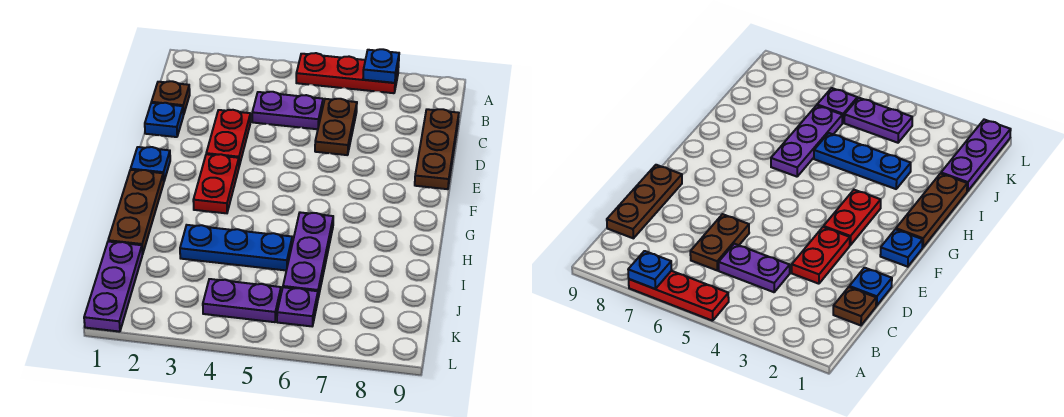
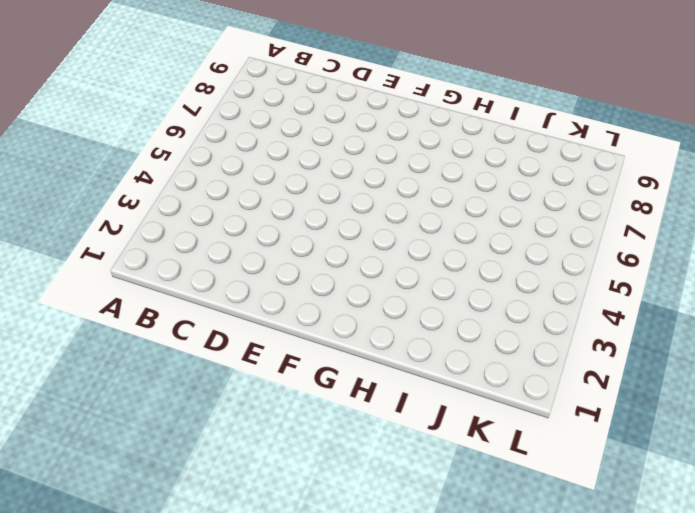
none -> red plate A5:A7 level 1
none -> brown plate C1 level 1
none -> purple plate C4:C5 level 1

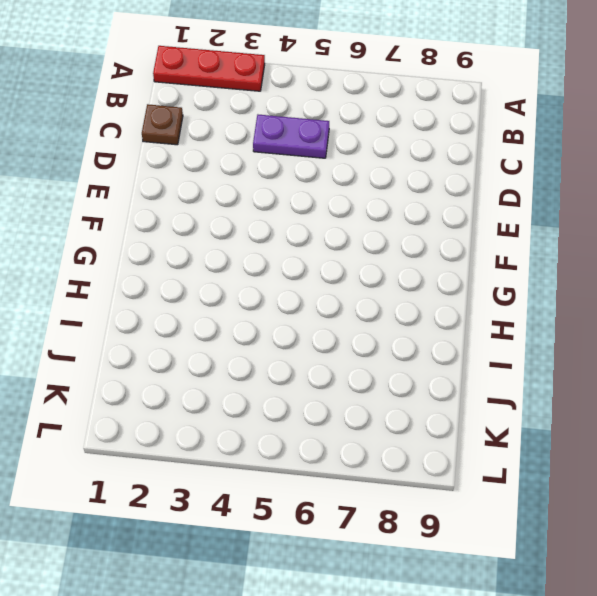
red plate A1:A3 level 1 -> red plate A5:A7 level 1
none -> brown plate C6:D6 level 1
none -> brown plate C9:E9 level 1
none -> blue plate D1 level 1

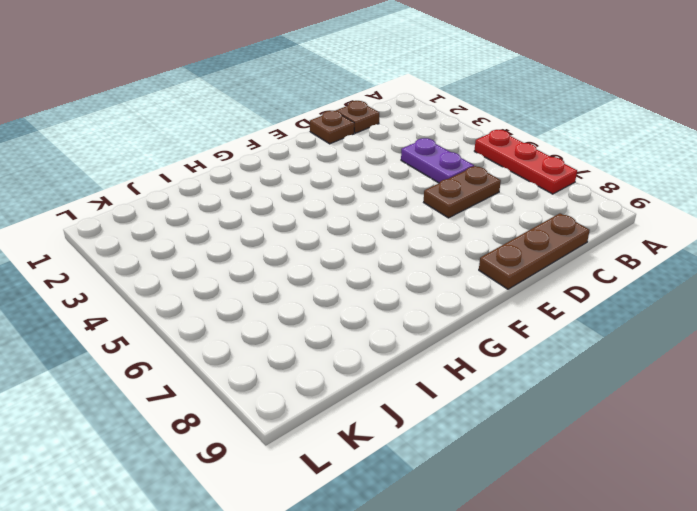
brown plate D1 level 1 -> blue plate D1 level 1
none -> red plate D3:E3 level 1
none -> blue plate F1 level 1
none -> red plate F3:G3 level 1

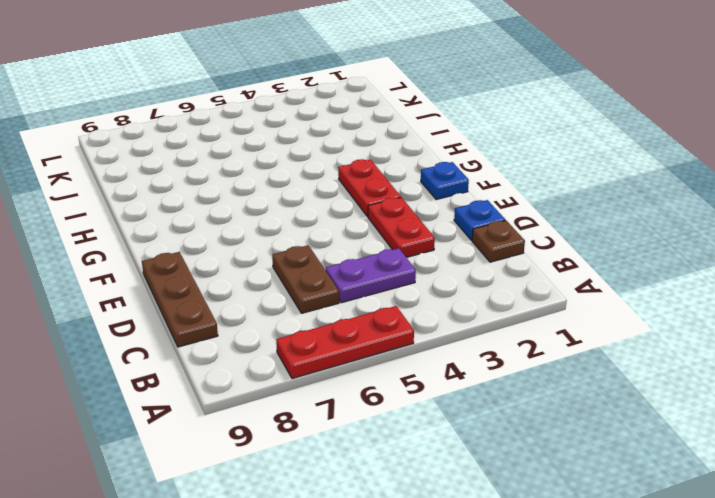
none -> brown plate G1:I1 level 1
none -> purple plate H6:J6 level 1
none -> blue plate I3:I5 level 1

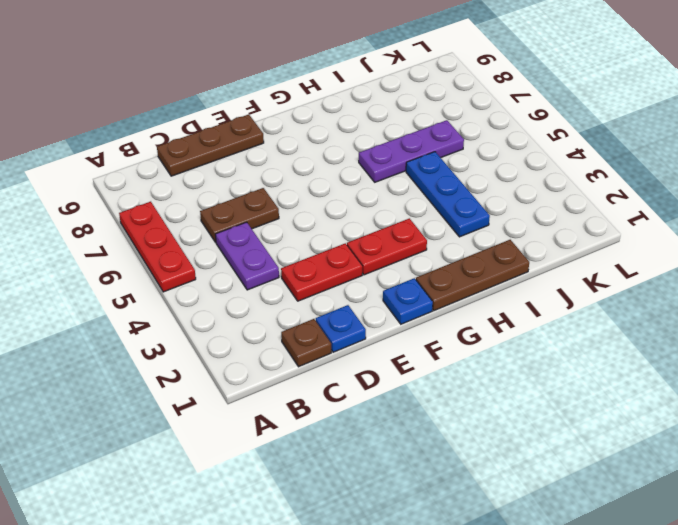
none -> purple plate J1:L1 level 1
none -> purple plate K4:K5 level 1
none -> purple plate K6 level 1

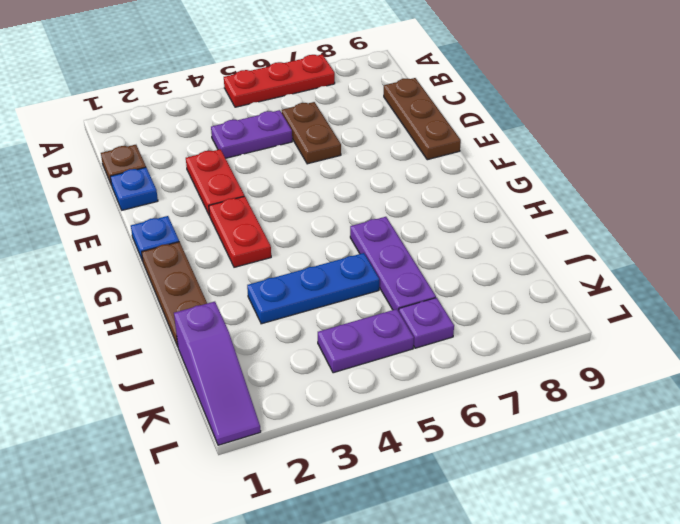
purple slope J1:L1 level 1 top J -> purple plate J1:L1 level 1
none -> blue plate A7 level 2

